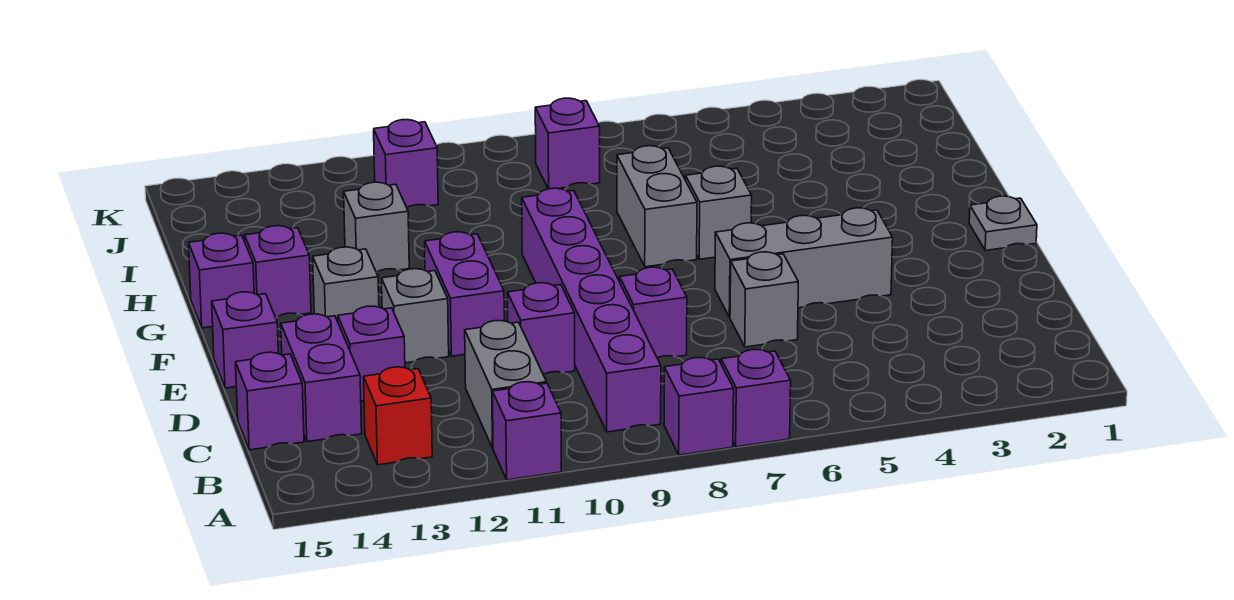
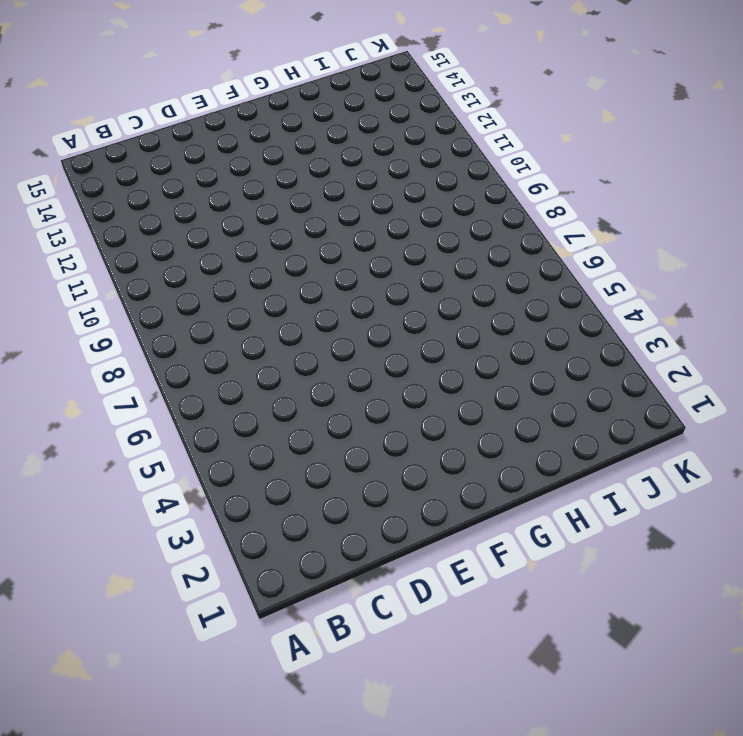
none -> purple brick A7 level 1
none -> purple brick A8 level 1
none -> purple brick A11 level 1

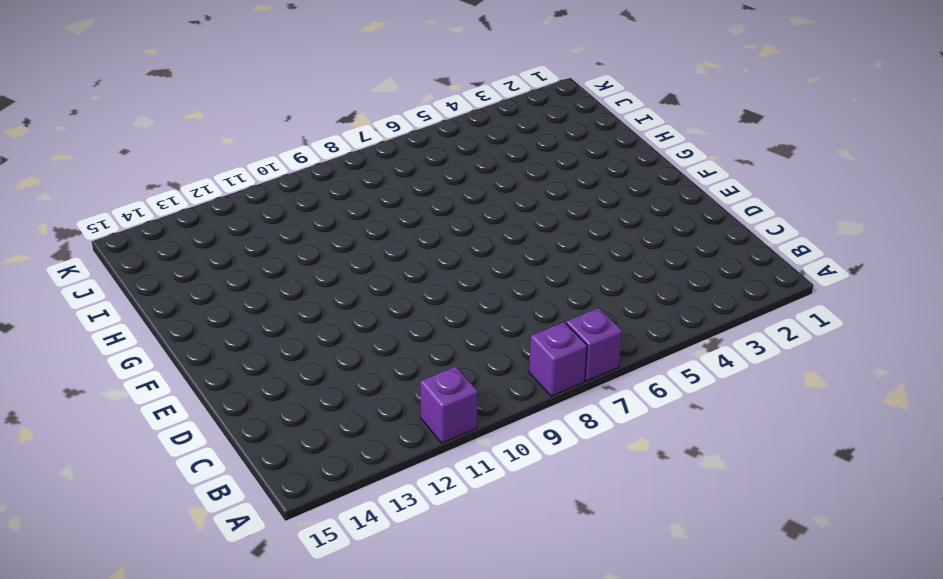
none -> purple brick B9:G9 level 1
none -> grey brick B11:C11 level 1
none -> red brick B13 level 1

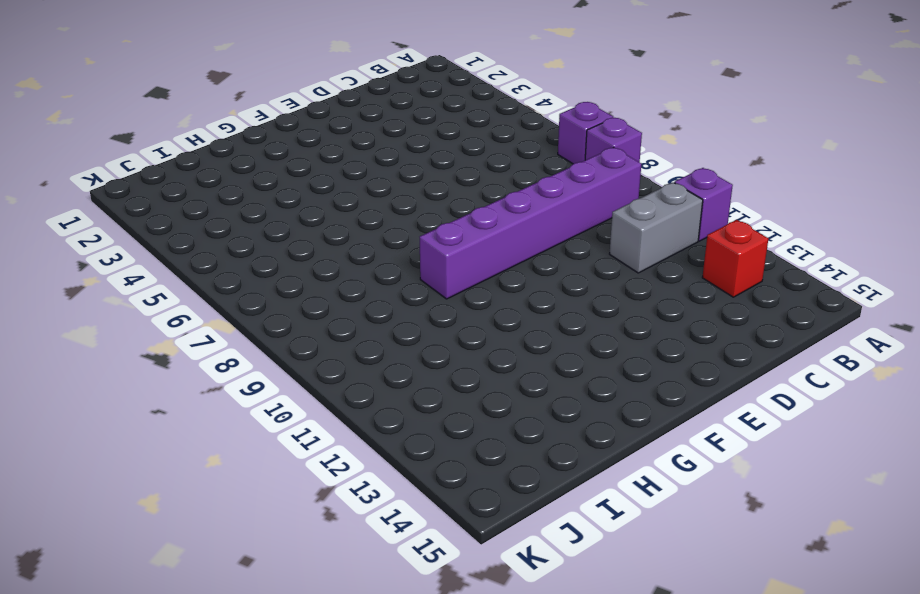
none -> purple brick C14:D14 level 1
none -> purple brick C15 level 1
none -> grey brick D6 level 1

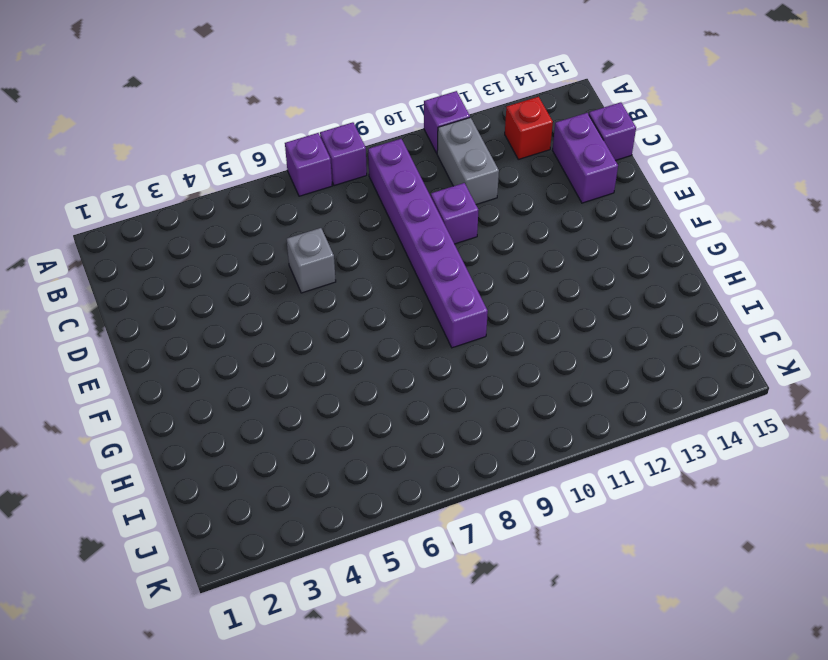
none -> purple brick D8 level 1
none -> purple brick D13 level 1
none -> grey brick E4:E6 level 1

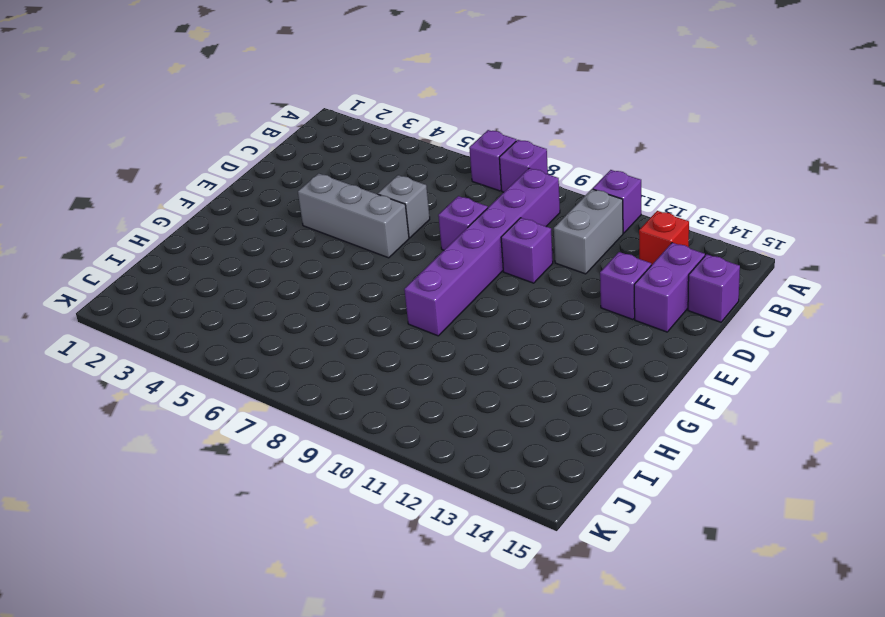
none -> purple brick E11:F11 level 1
none -> grey brick E12 level 1
none -> purple brick E15 level 1

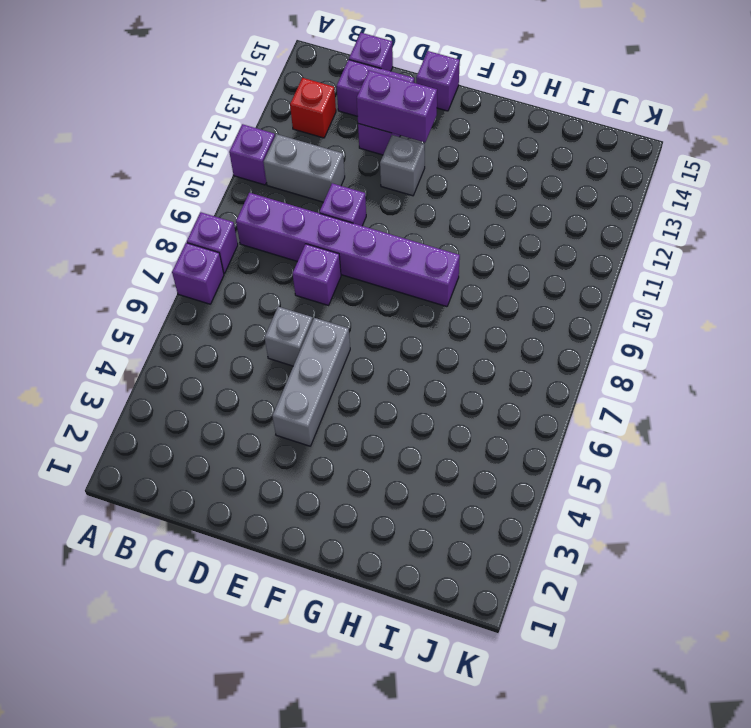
purple brick D13:E13 level 2 -> purple brick E11:F11 level 1
none -> grey plate F1 level 1
none -> grey brick F13 level 1
none -> grey brick G6 level 1

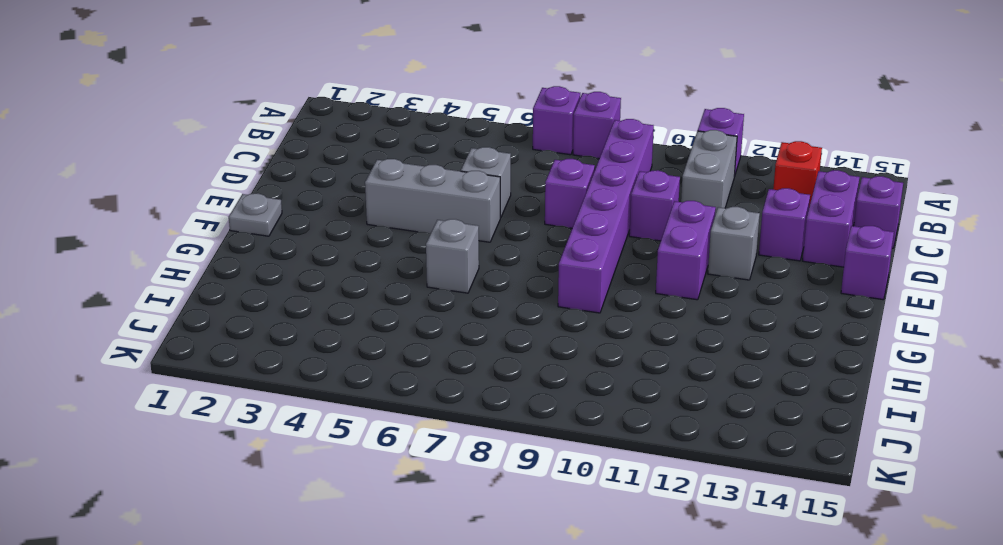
none -> grey brick F13 level 1
none -> grey brick G7:H7 level 1
none -> purple brick G14 level 1

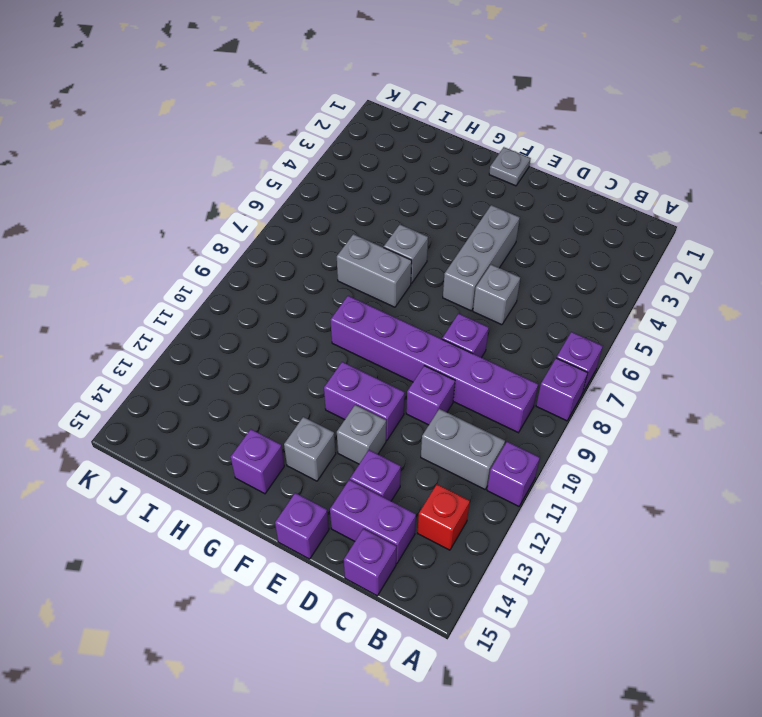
none -> purple brick G15 level 1
none -> grey brick H12 level 1
none -> purple brick J8 level 1

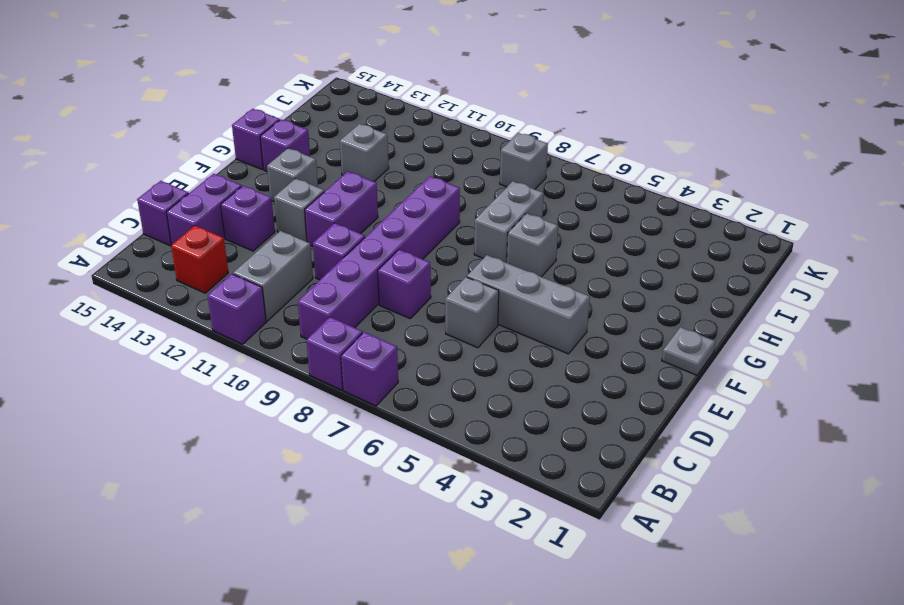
grey brick J8 level 1 -> purple brick J8 level 1
none -> purple brick E15 level 1
none -> purple brick J11 level 1

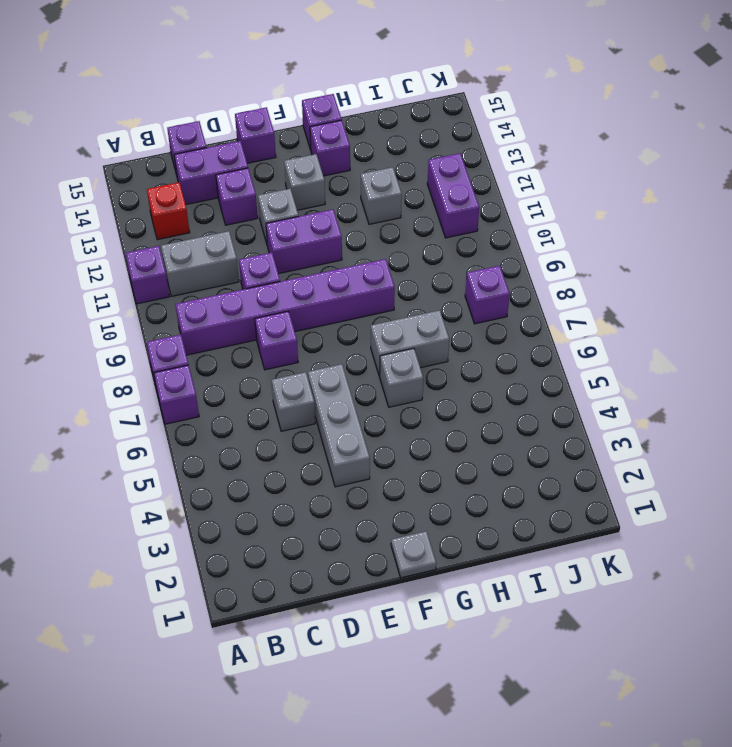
purple brick J11:J12 level 1 -> purple brick J11 level 1

